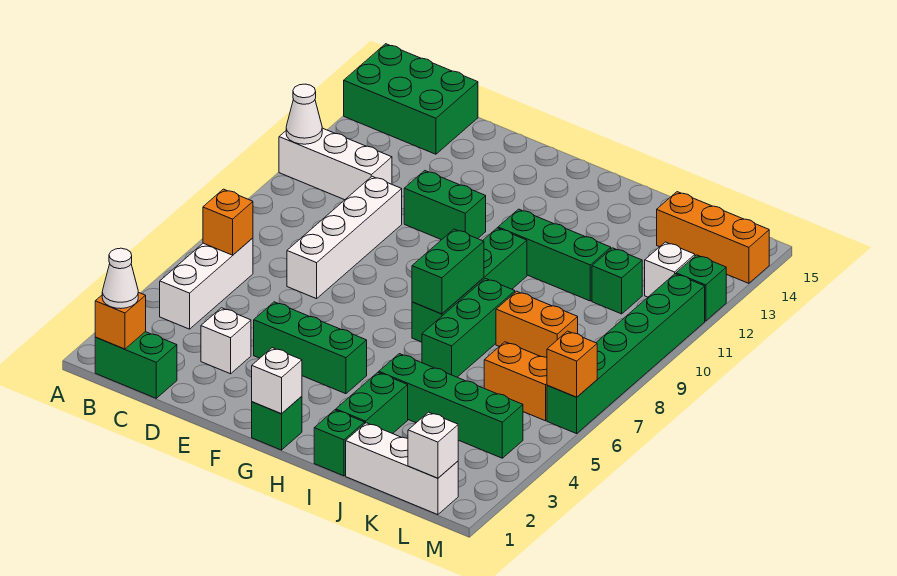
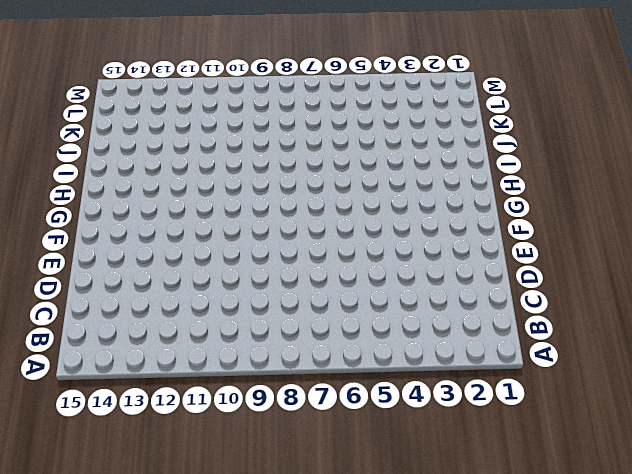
none -> white brick A11:C11 level 1
none -> green brick A14:C15 level 1
none -> green brick B1:C1 level 1
none -> white brick B4:B6 level 1

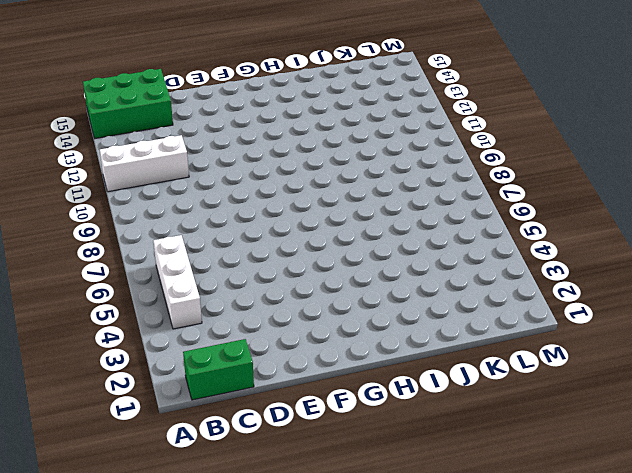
none -> white brick D3 level 1
none -> white brick D7:D10 level 1
none -> green brick E4:G4 level 1
none -> green brick E11:F11 level 1

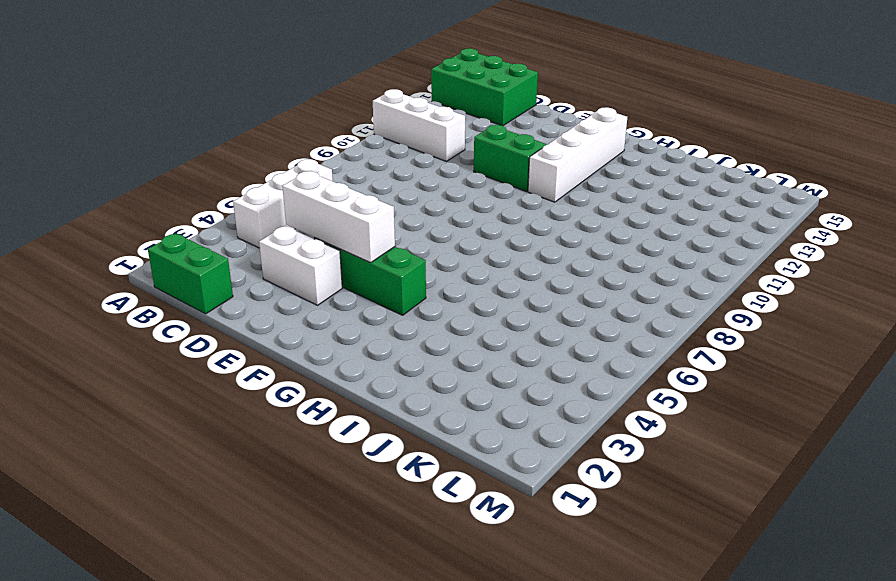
white brick D3:E3 level 1 -> white brick D3 level 1
white brick D4:F4 level 2 -> white brick J1:L1 level 1
white brick G11:G14 level 1 -> white brick D7:D10 level 1
none -> green brick G1 level 1
none -> green brick H7:H10 level 1
none -> green brick H11:J11 level 1
none -> green brick I1 level 1

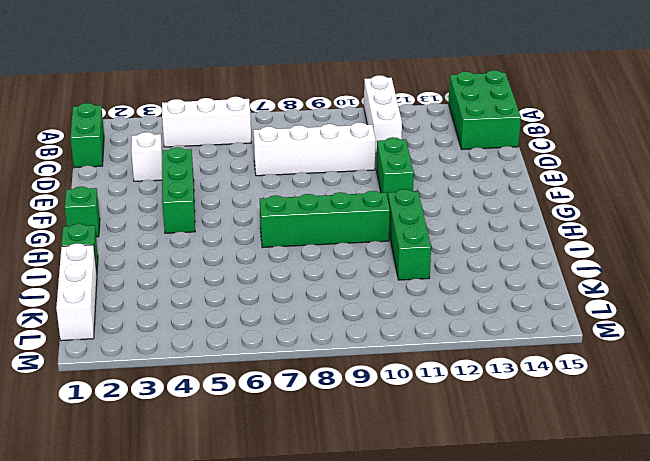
none -> green brick I2:I3 level 1
none -> green brick I4:L4 level 1
none -> green brick I6:I8 level 1
none -> orange brick J8:K8 level 1

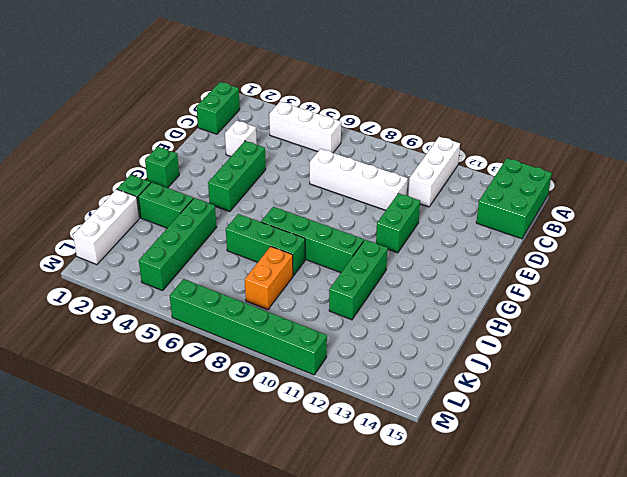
none -> orange brick K6:L6 level 1
none -> green brick K11 level 1
none -> orange brick K14:M14 level 1
none -> white brick L12 level 1

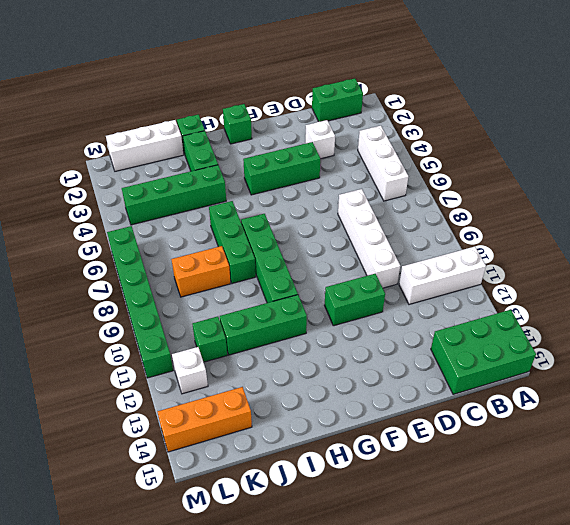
none -> orange brick K6:L6 level 1
none -> green brick M12 level 1
none -> white cone A11 level 2
none -> orange brick B1 level 2

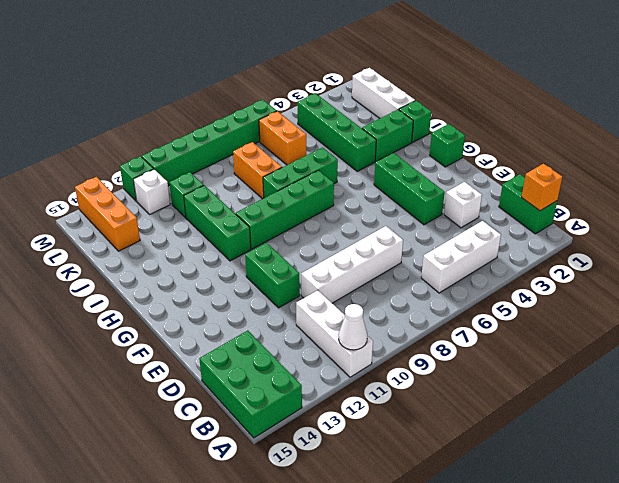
none -> orange brick B6 level 2
none -> white brick G1 level 2
none -> green brick H7:H8 level 2
none -> white brick L1 level 2

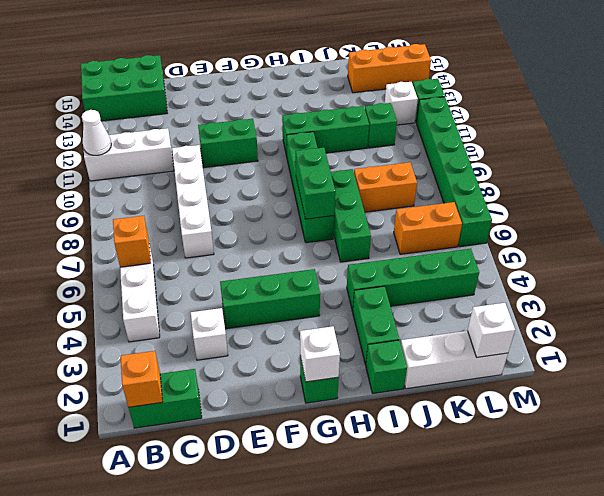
none -> orange brick M6 level 2
none -> white cone B1 level 3

